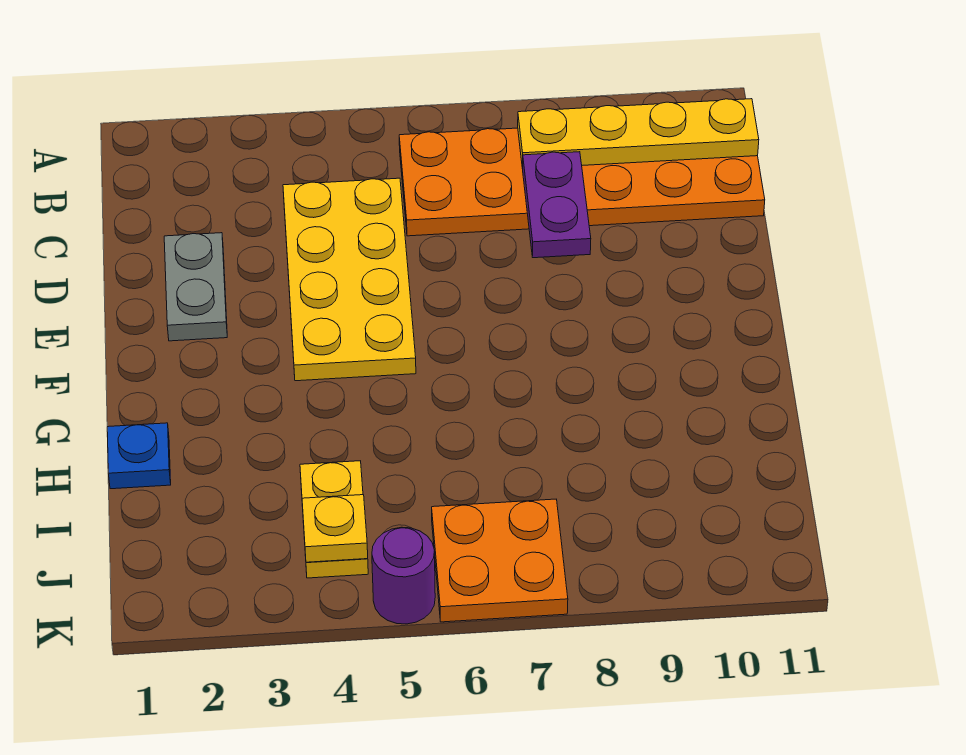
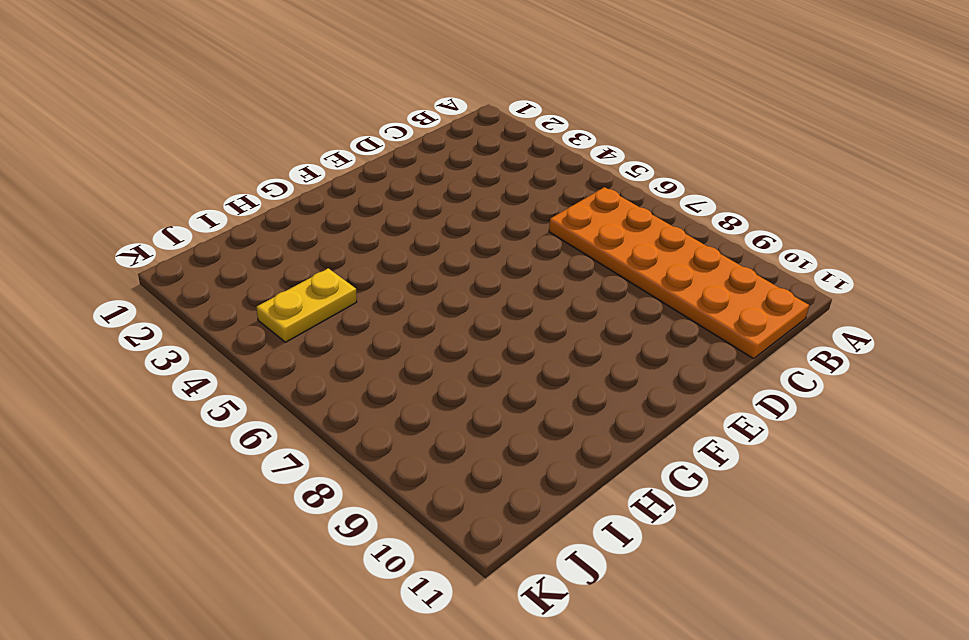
none -> yellow plate C4:F5 level 1
none -> grey plate D2:E2 level 1

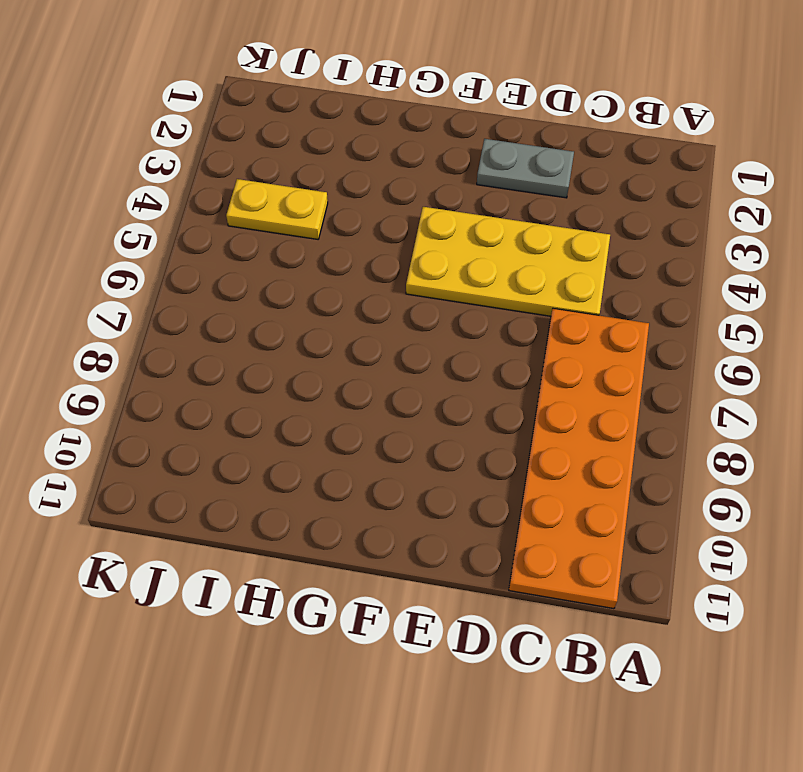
none -> blue plate H1 level 1
none -> orange plate J6:K7 level 1

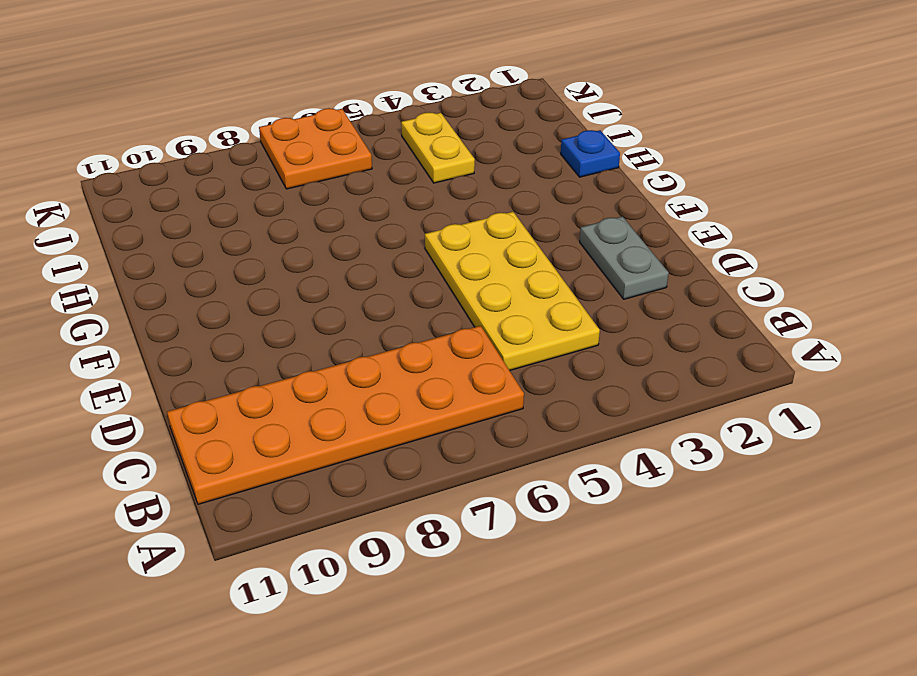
none -> purple round brick K5 level 1
none -> yellow plate B8:B11 level 2

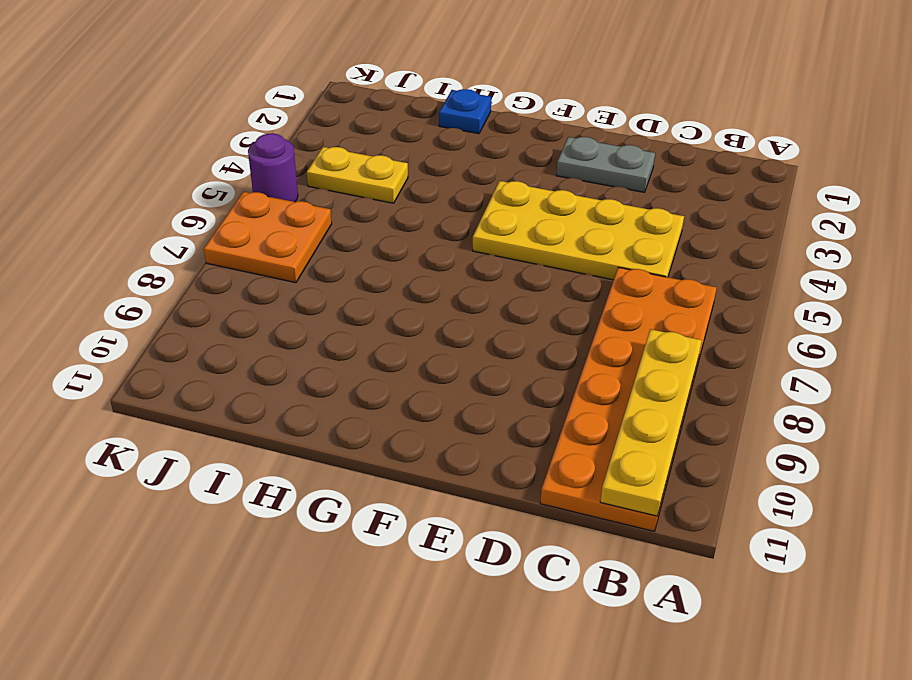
none -> purple plate C8:D8 level 2
none -> yellow plate J4 level 2

